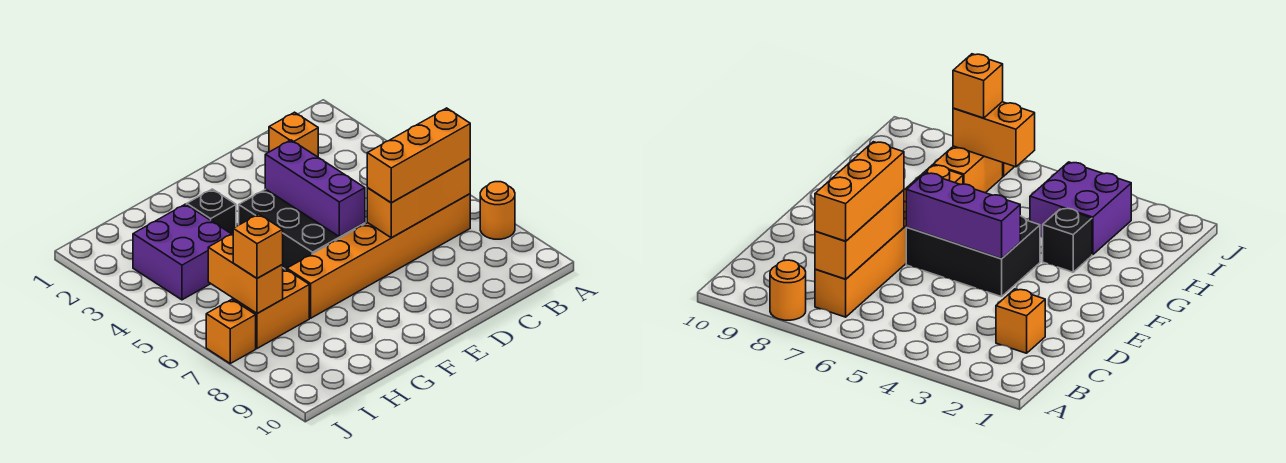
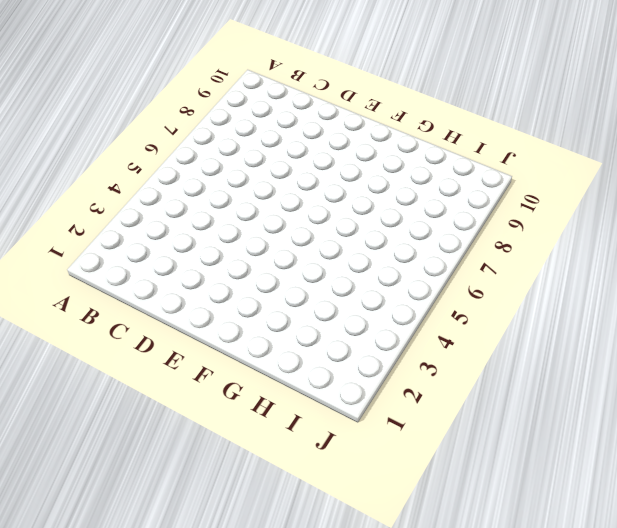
none -> orange round brick A8 level 1
none -> orange brick B7:G7 level 1
none -> orange brick C2 level 1

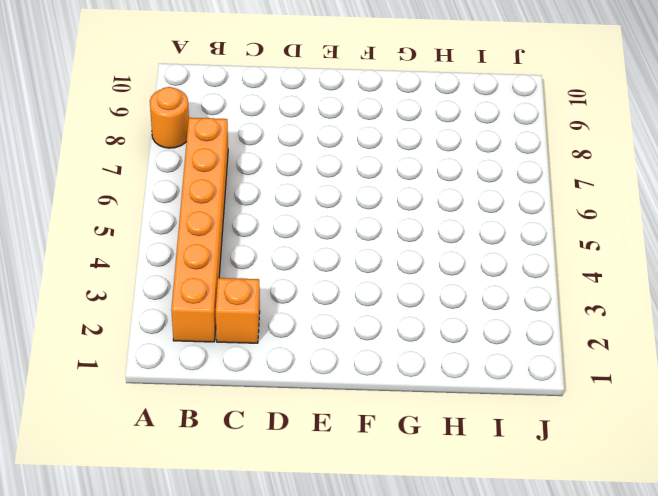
orange brick B2:B7 level 1 -> orange brick B7:G7 level 1
none -> black brick E4:F6 level 1
none -> black brick G3 level 1
none -> purple brick H3:I4 level 1

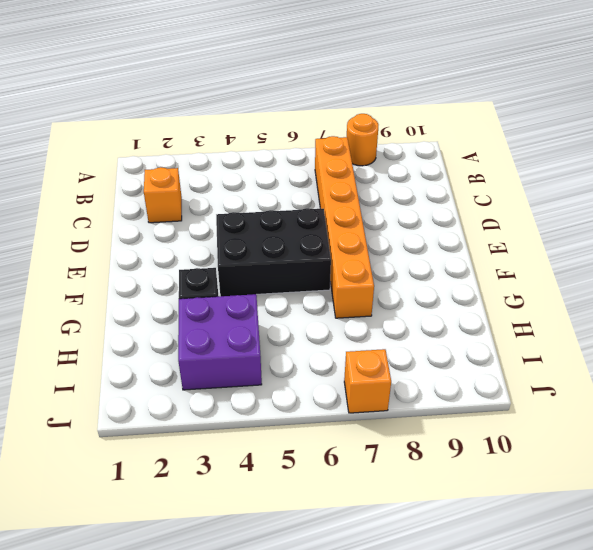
none -> orange brick H7:I7 level 1
none -> orange brick B7:D7 level 2
none -> purple brick E4:E6 level 2

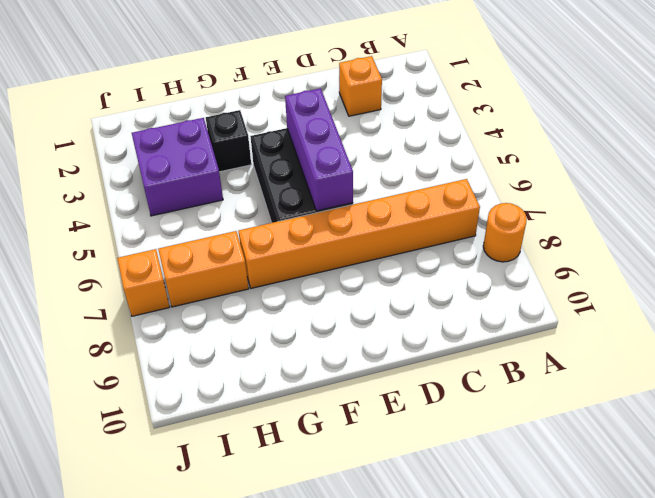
none -> orange brick B7:D7 level 2
none -> orange brick I6:I7 level 2
none -> orange brick B7:D7 level 3

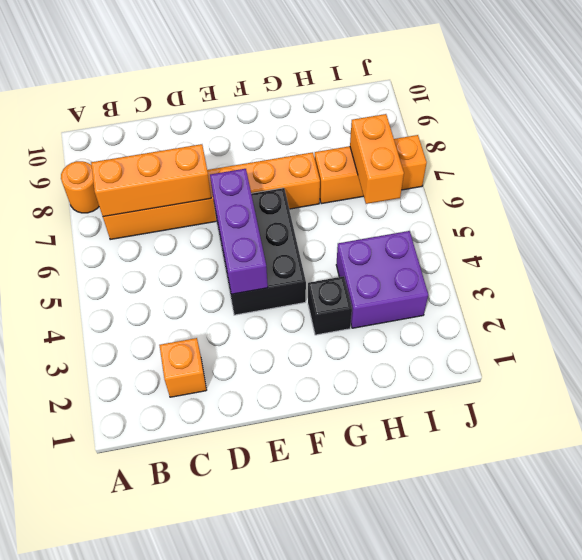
none -> orange brick B7:D7 level 3
none -> orange brick I7 level 3

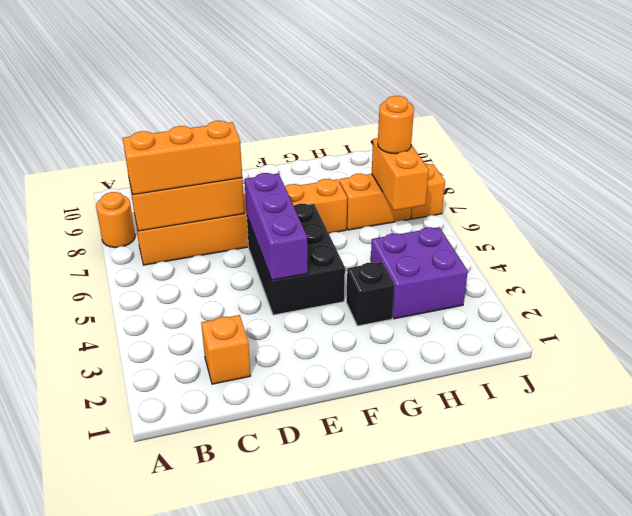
orange round brick I7 level 3 -> orange brick I7 level 3

